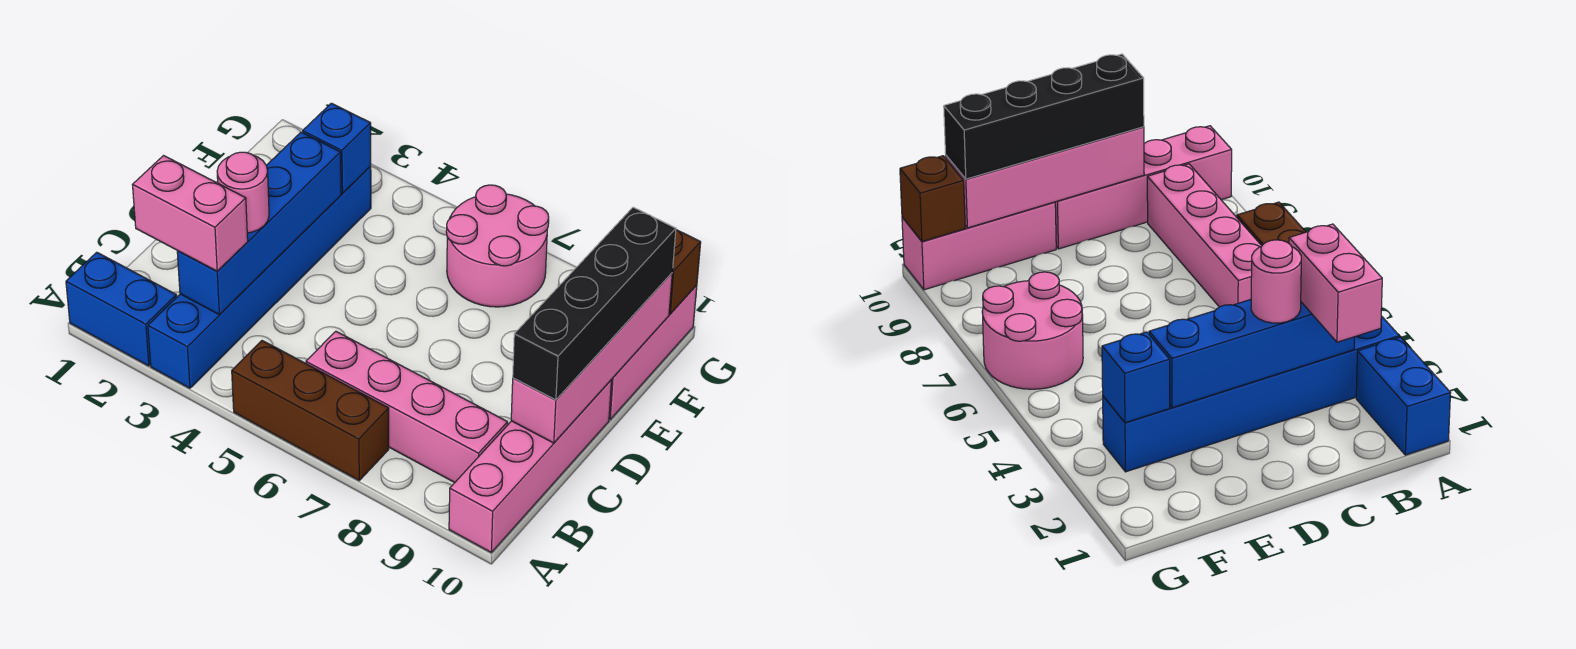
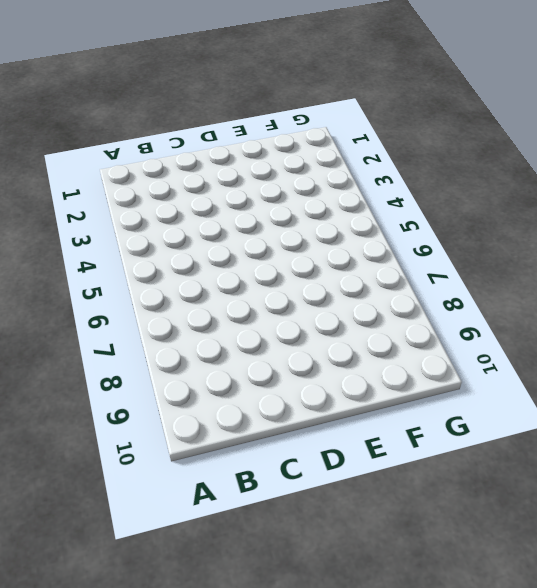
none -> blue brick A1:A2 level 1
none -> blue brick A3:F3 level 1
none -> brown brick A5:A7 level 1

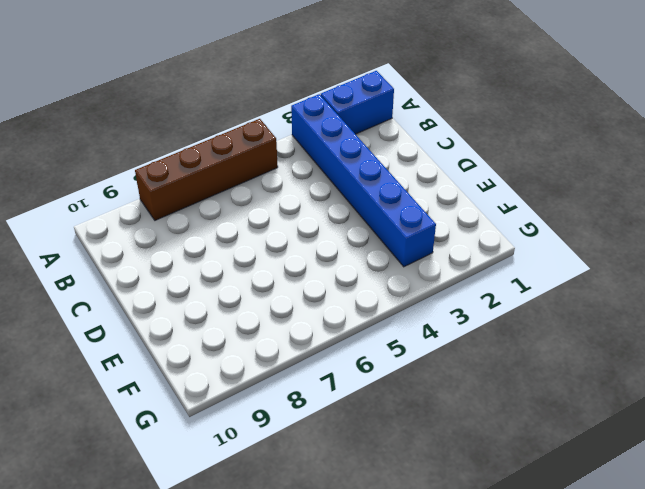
brown brick A5:A8 level 1 -> brown brick A5:A7 level 1
none -> pink brick A10:D10 level 1
none -> pink brick B6:B9 level 1
none -> pink brick E10:G10 level 1

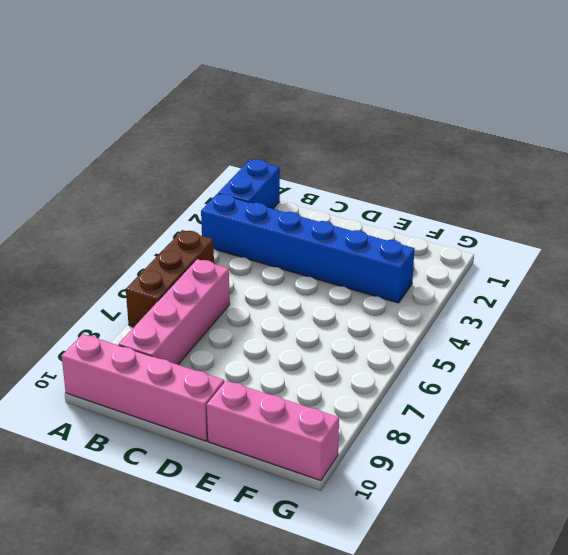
none -> pink round brick F6:G7 level 1
none -> blue brick B3:E3 level 2
none -> pink brick C10:F10 level 2

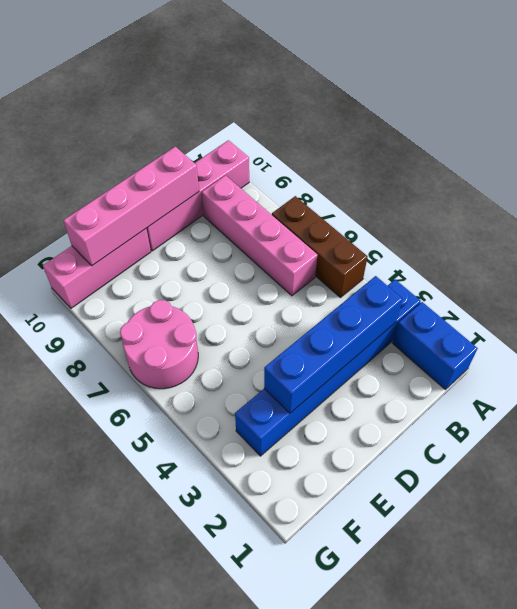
none -> blue brick F3 level 2
none -> brown brick G10 level 2
none -> pink brick B2:B3 level 3

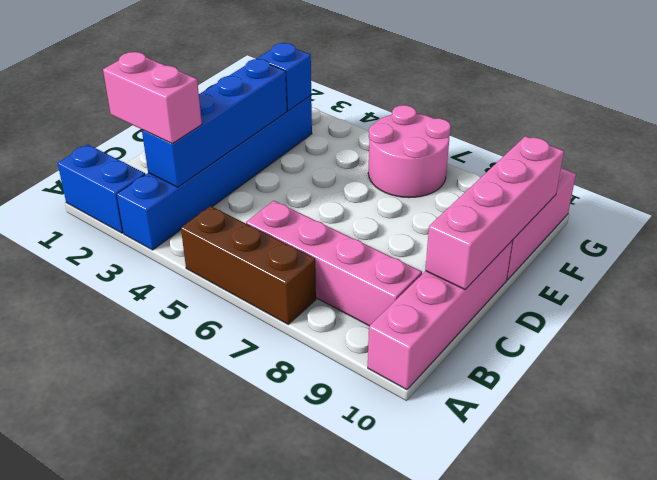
none -> brown brick G10 level 2
none -> pink round brick C3 level 3
none -> black brick C10:F10 level 3

